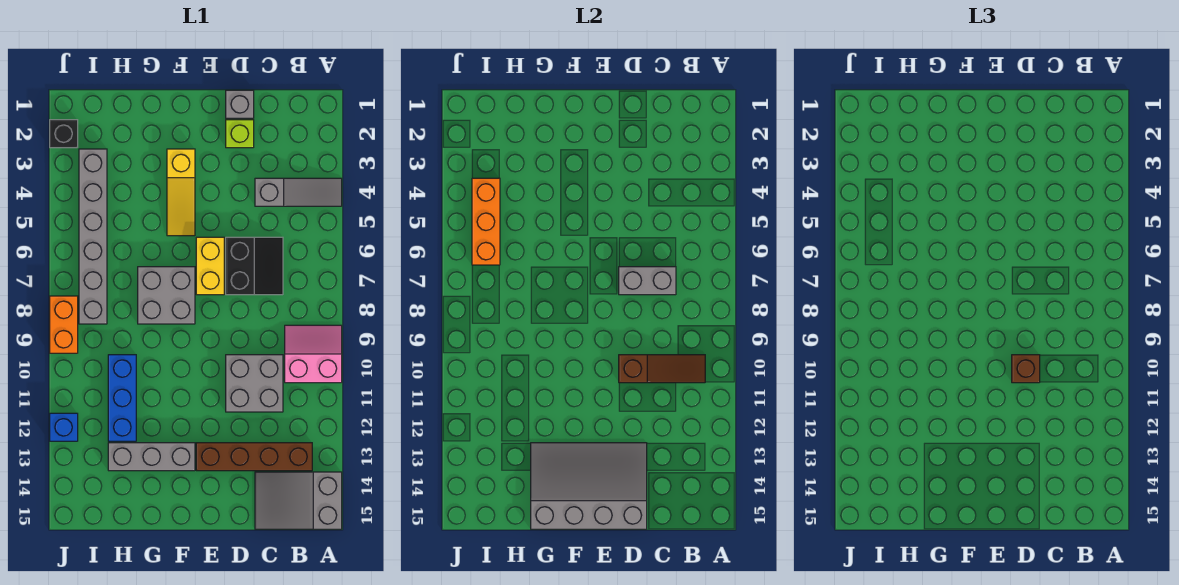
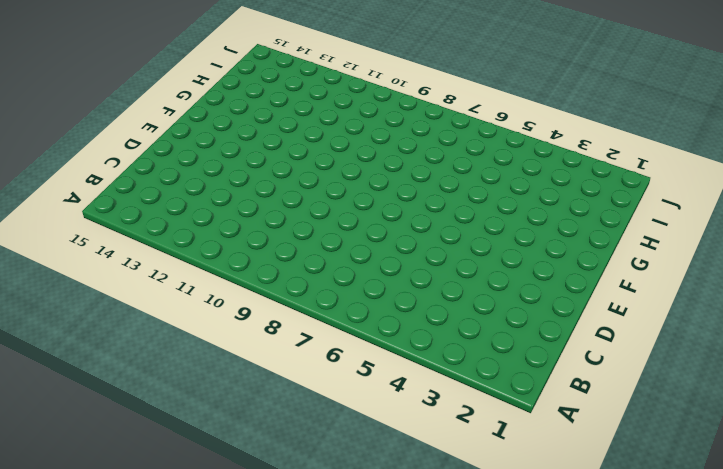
none -> grey slope A4:C4 level 1 top C
none -> pink slope A9:B10 level 1 top 10
none -> grey slope A14:C15 level 1 top A

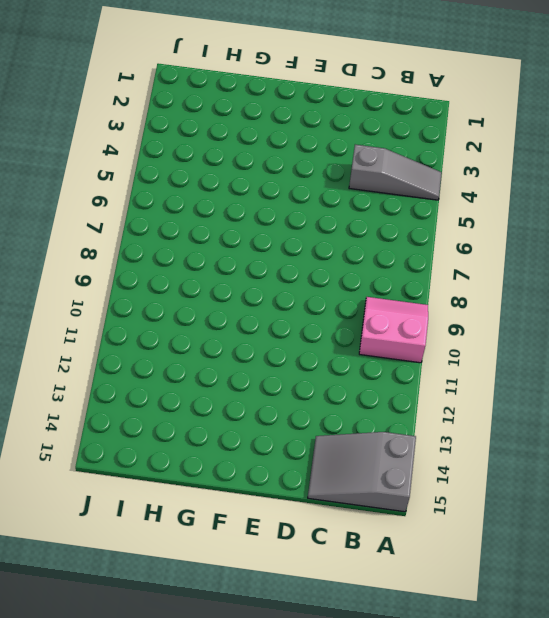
none -> brown brick B13:E13 level 1
none -> black slope C6:D7 level 1 top D
none -> grey brick C10:D11 level 1

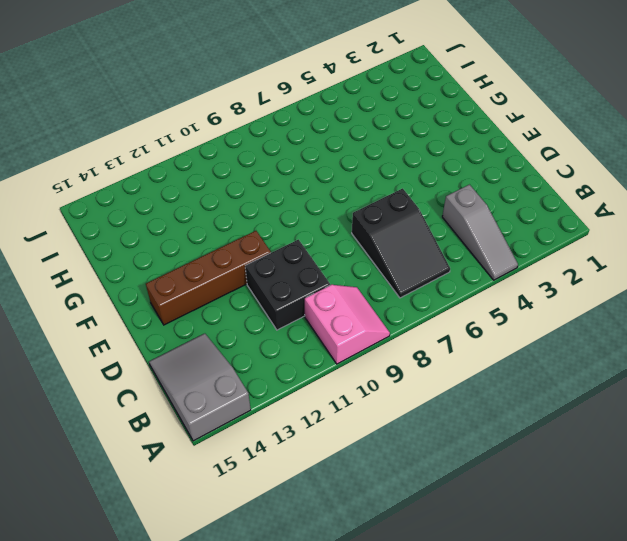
black slope B6:D7 level 1 top D -> black slope C6:D7 level 1 top D
black brick C10:D11 level 1 -> grey brick C10:D11 level 1
brown brick E11:E14 level 1 -> brown brick B13:E13 level 1
none -> grey brick D1 level 1
none -> lime brick D2 level 1
none -> yellow brick E6:E7 level 1

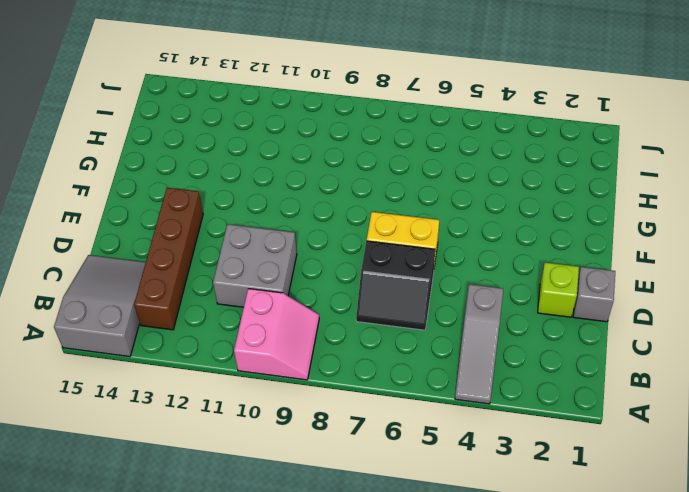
none -> yellow slope F3:F5 level 1 top 3
none -> grey brick F7:G8 level 1
none -> grey brick F13:H13 level 1

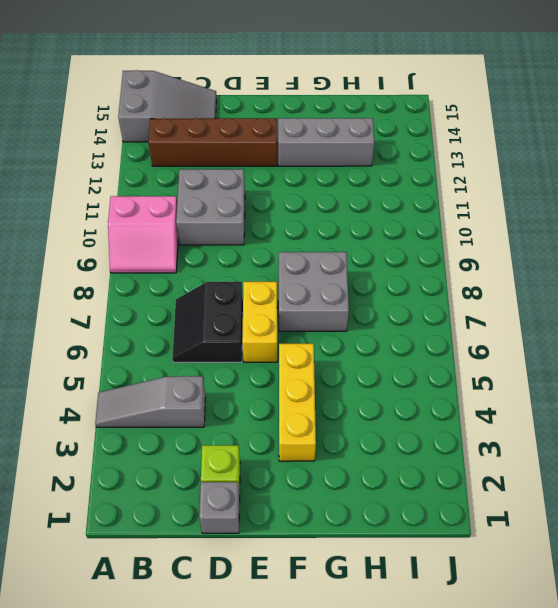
yellow brick F3:F5 level 1 -> yellow slope F3:F5 level 1 top 3
none -> blue brick H10:H12 level 1
none -> grey brick I3:I8 level 1
none -> black brick J2 level 1

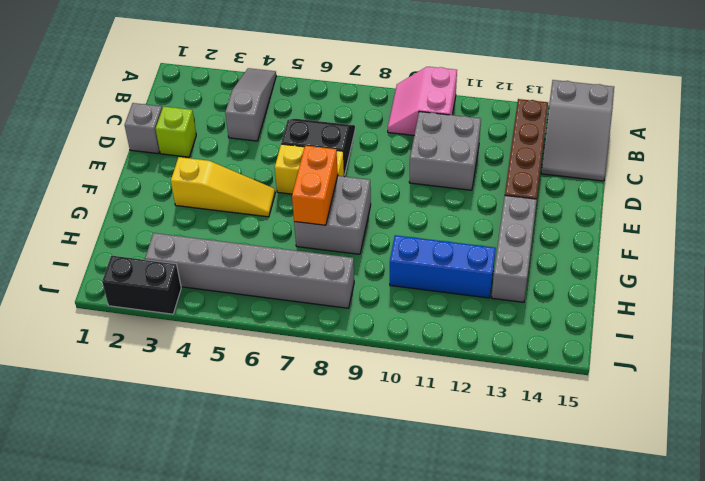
orange brick F7:G7 level 2 -> orange brick J8:J9 level 1
black brick J2:J3 level 1 -> black brick J2 level 1
none -> blue brick J12 level 1
none -> brown slope B10:D10 level 2 top D
none -> grey brick C7:D7 level 2

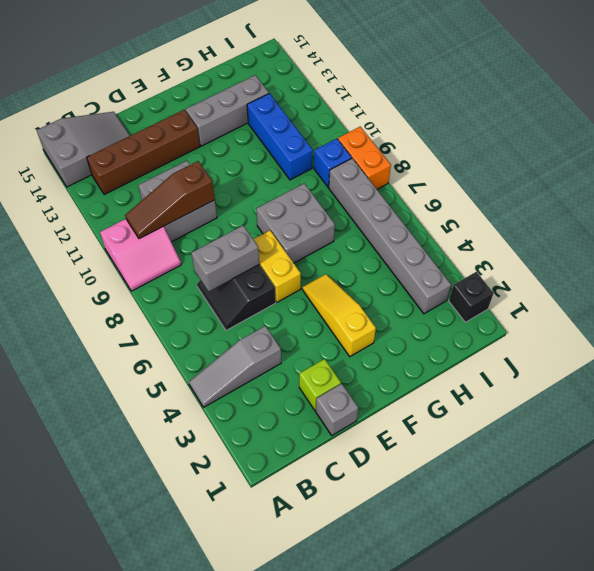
blue brick I9 level 1 -> blue brick J12 level 1
none -> grey slope D13:G15 level 2 top 15
none -> orange brick I4:I6 level 2
none -> brown brick D10 level 3

